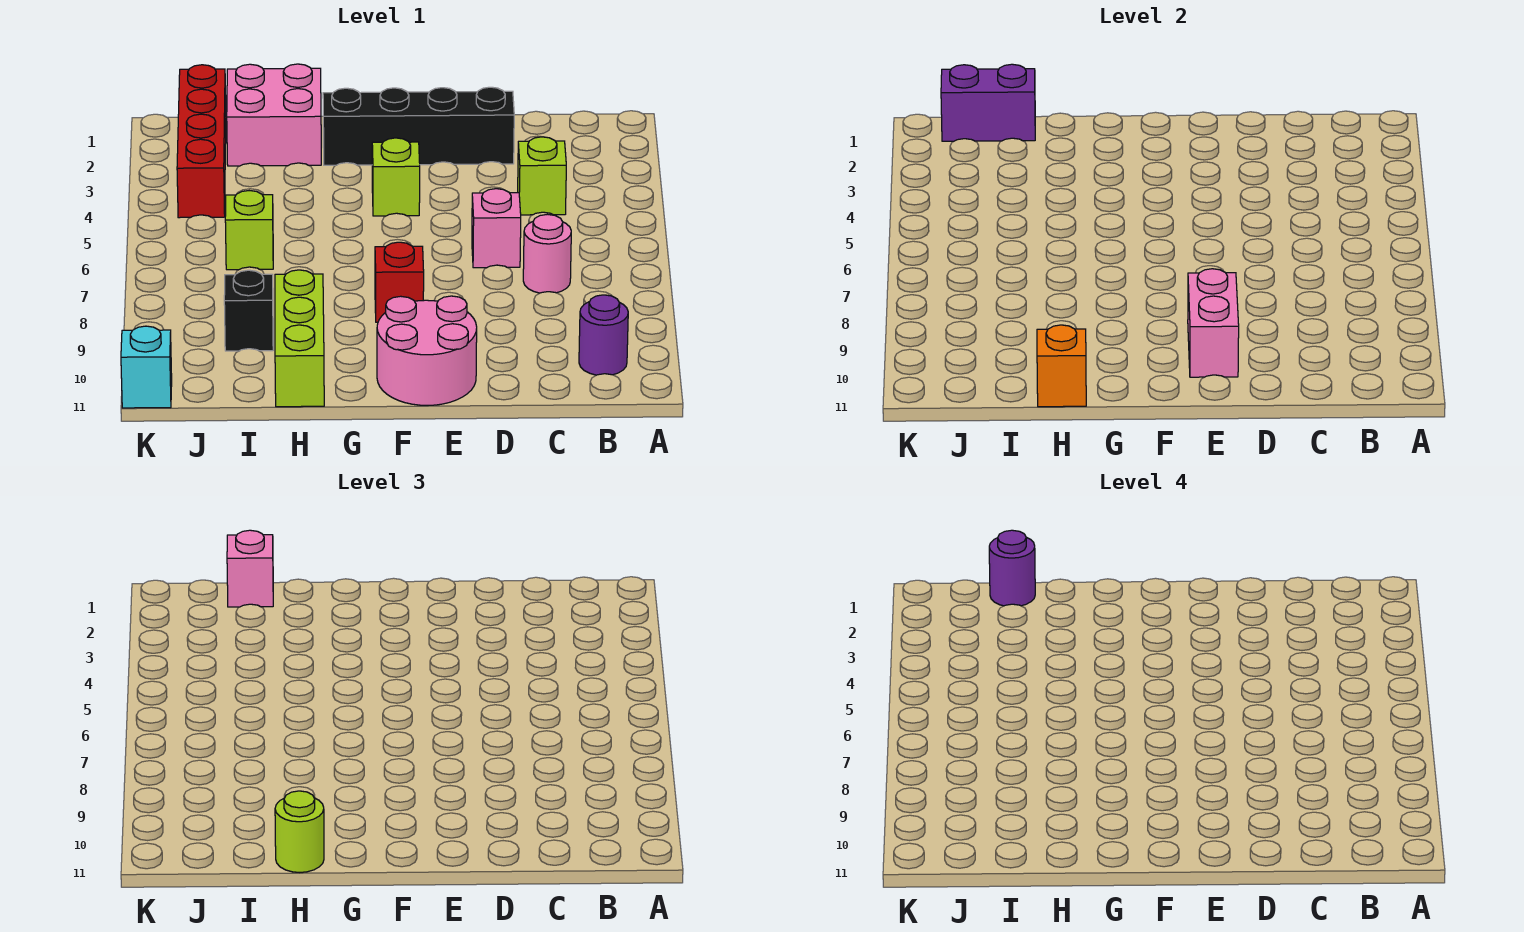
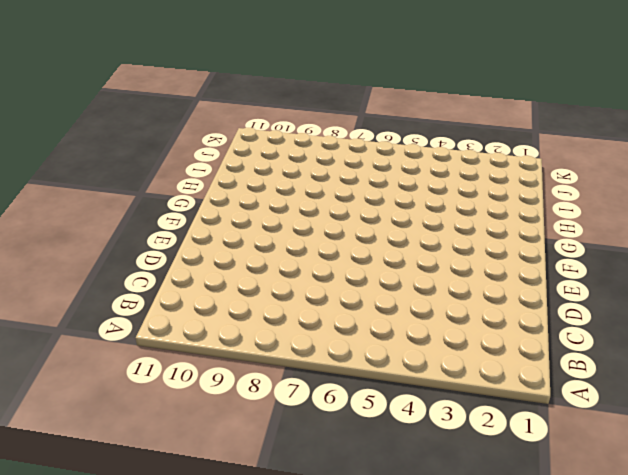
none -> purple round brick B10 level 1
none -> lime brick C4 level 1
none -> pink round brick C7 level 1

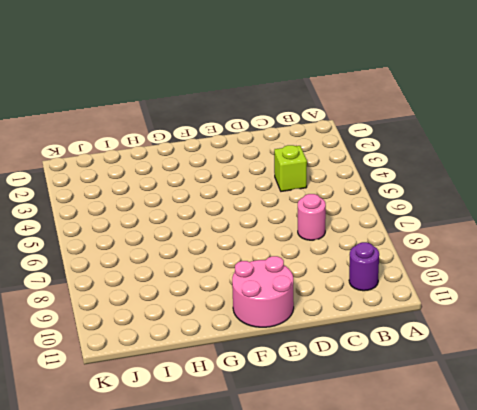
none -> black brick D2:G2 level 1
none -> pink brick D6 level 1
none -> lime brick F4 level 1

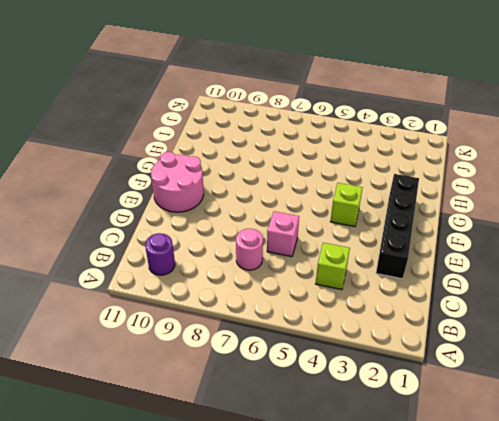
none -> red brick F8 level 1
none -> pink brick H1:I2 level 1
none -> lime brick H9:H11 level 1

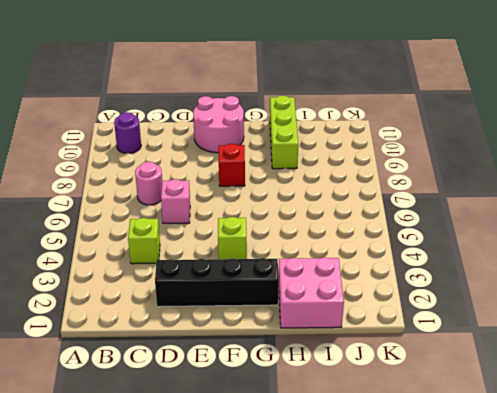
none -> lime brick I6 level 1
none -> black brick I9 level 1
none -> red brick J1:J4 level 1

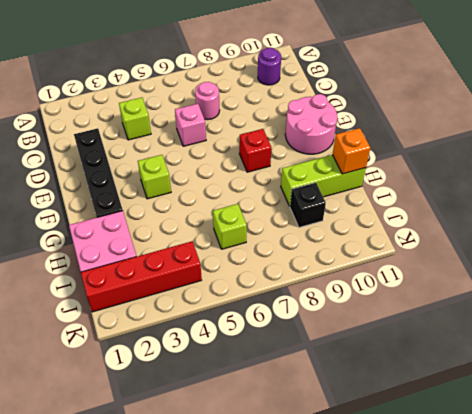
none -> cyan brick K11 level 1
none -> pink brick E9:E10 level 2
none -> purple brick I1:J1 level 2

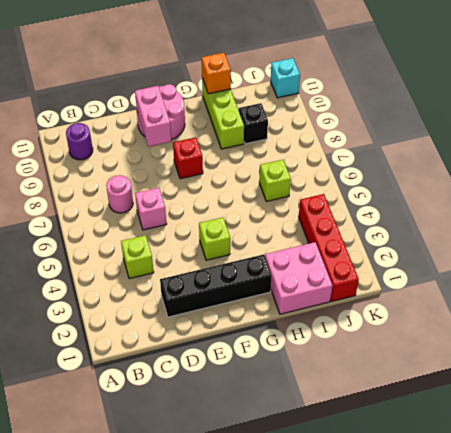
none -> purple brick I1:J1 level 2
none -> lime round brick H11 level 3
none -> pink brick I1 level 3

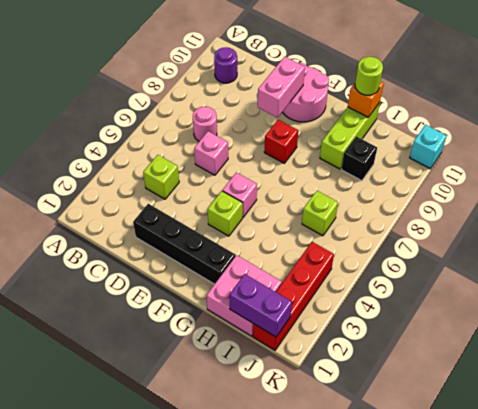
pink brick F5 level 1 -> pink brick I1 level 3
none -> purple round brick I1 level 4

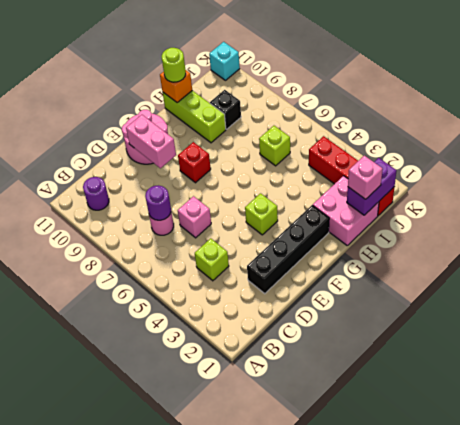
purple round brick C7 level 2 -> purple round brick I1 level 4

